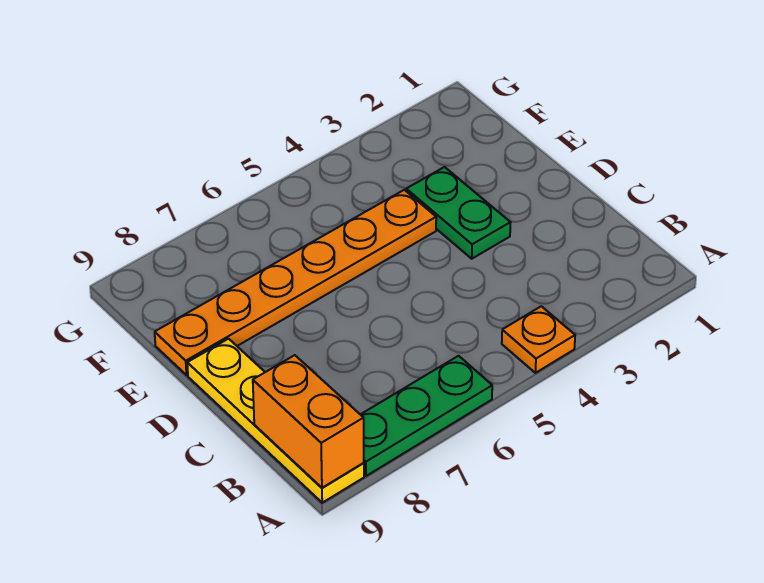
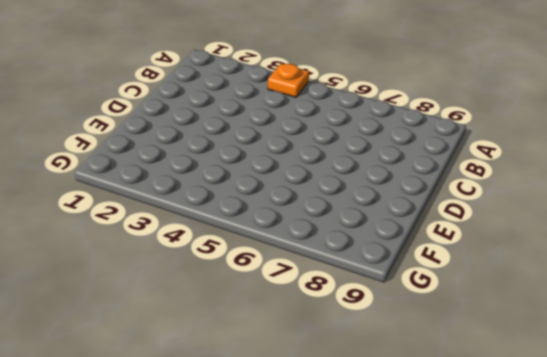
none -> green plate A6:A8 level 1
none -> yellow plate A9:D9 level 1

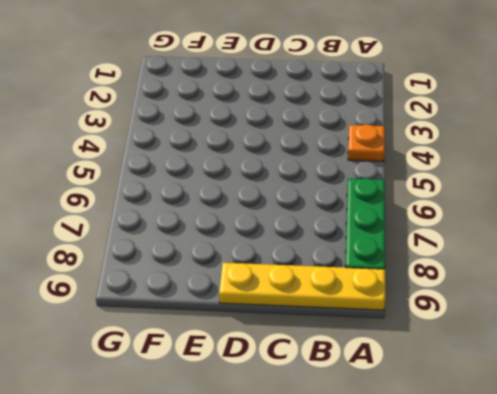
none -> green plate D3:E3 level 1
none -> orange plate E4:E9 level 1

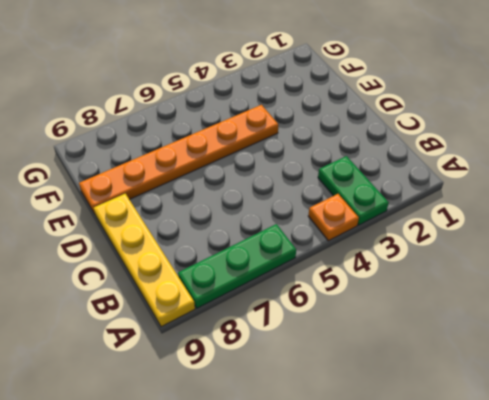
green plate A3:B3 level 1 -> green plate D3:E3 level 1
none -> orange brick A9:B9 level 2

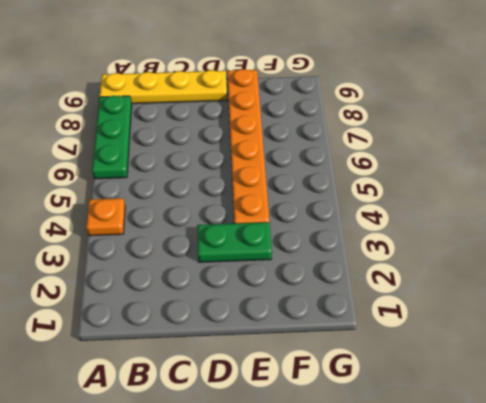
none -> orange brick A9:B9 level 2

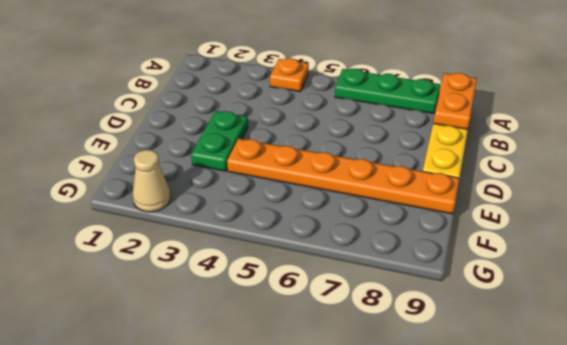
orange plate A9:B9 level 2 -> orange brick A9:B9 level 2
tan cone G2 level 1 -> none

